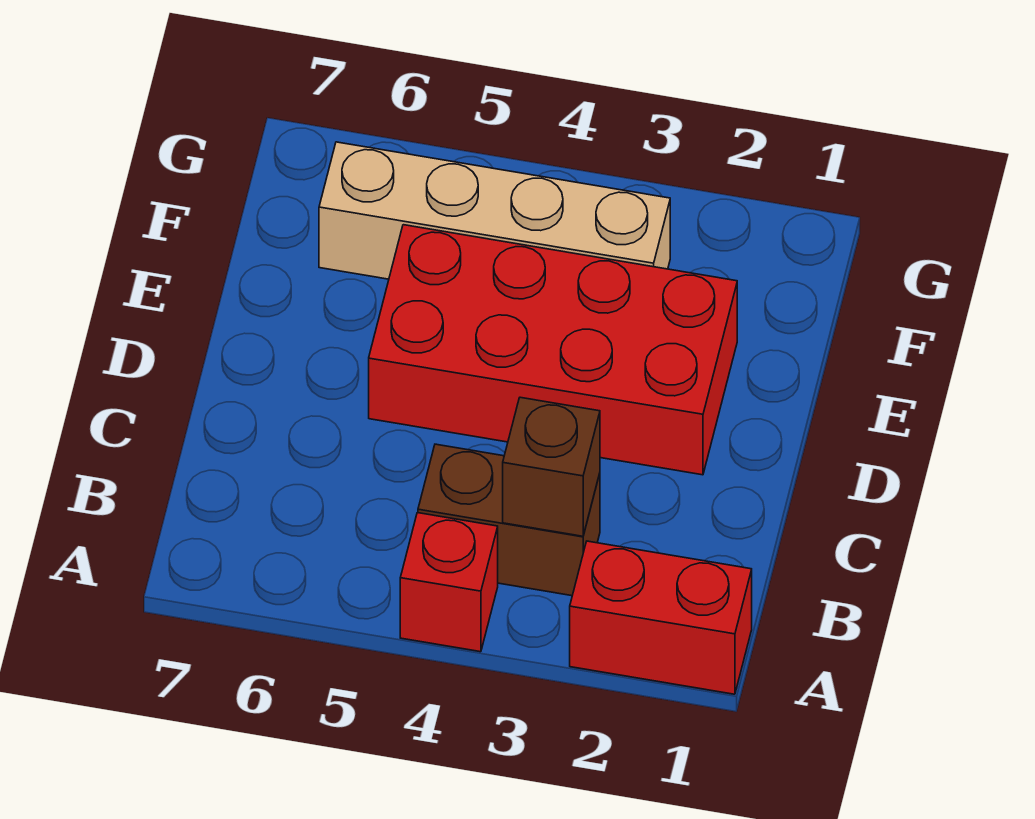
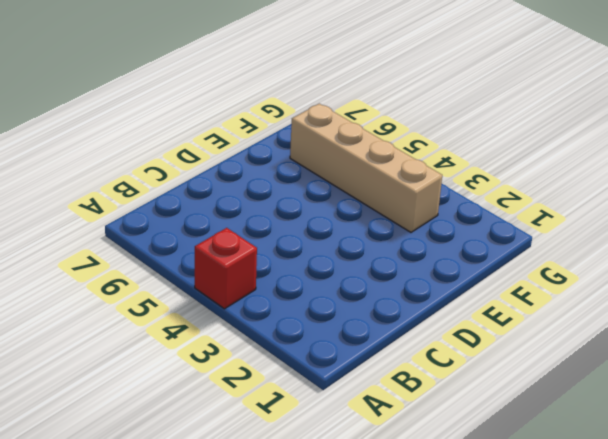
none -> red brick A1:A2 level 1
none -> brown brick B3:B4 level 1

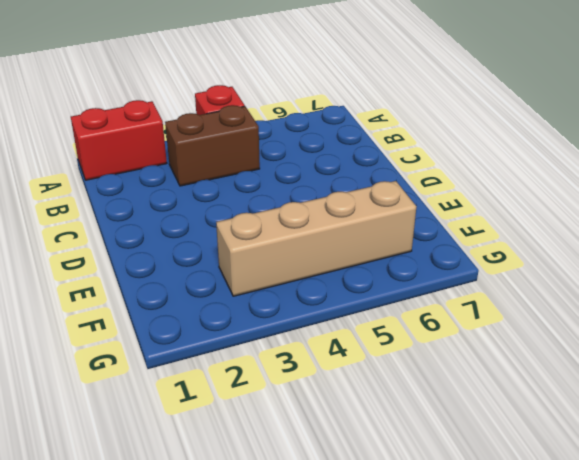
none -> red brick D2:E5 level 1
none -> brown brick B3 level 2

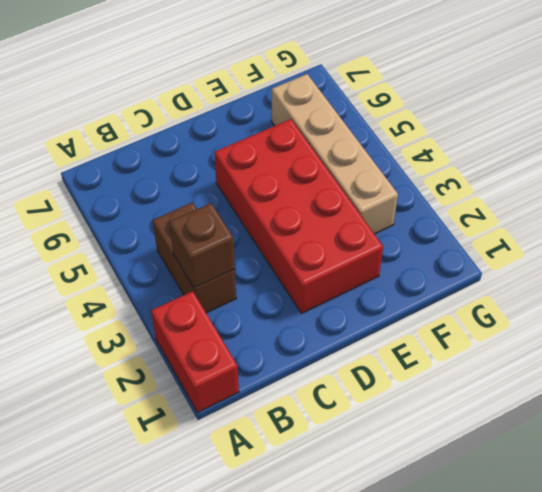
none -> red brick A4 level 1

